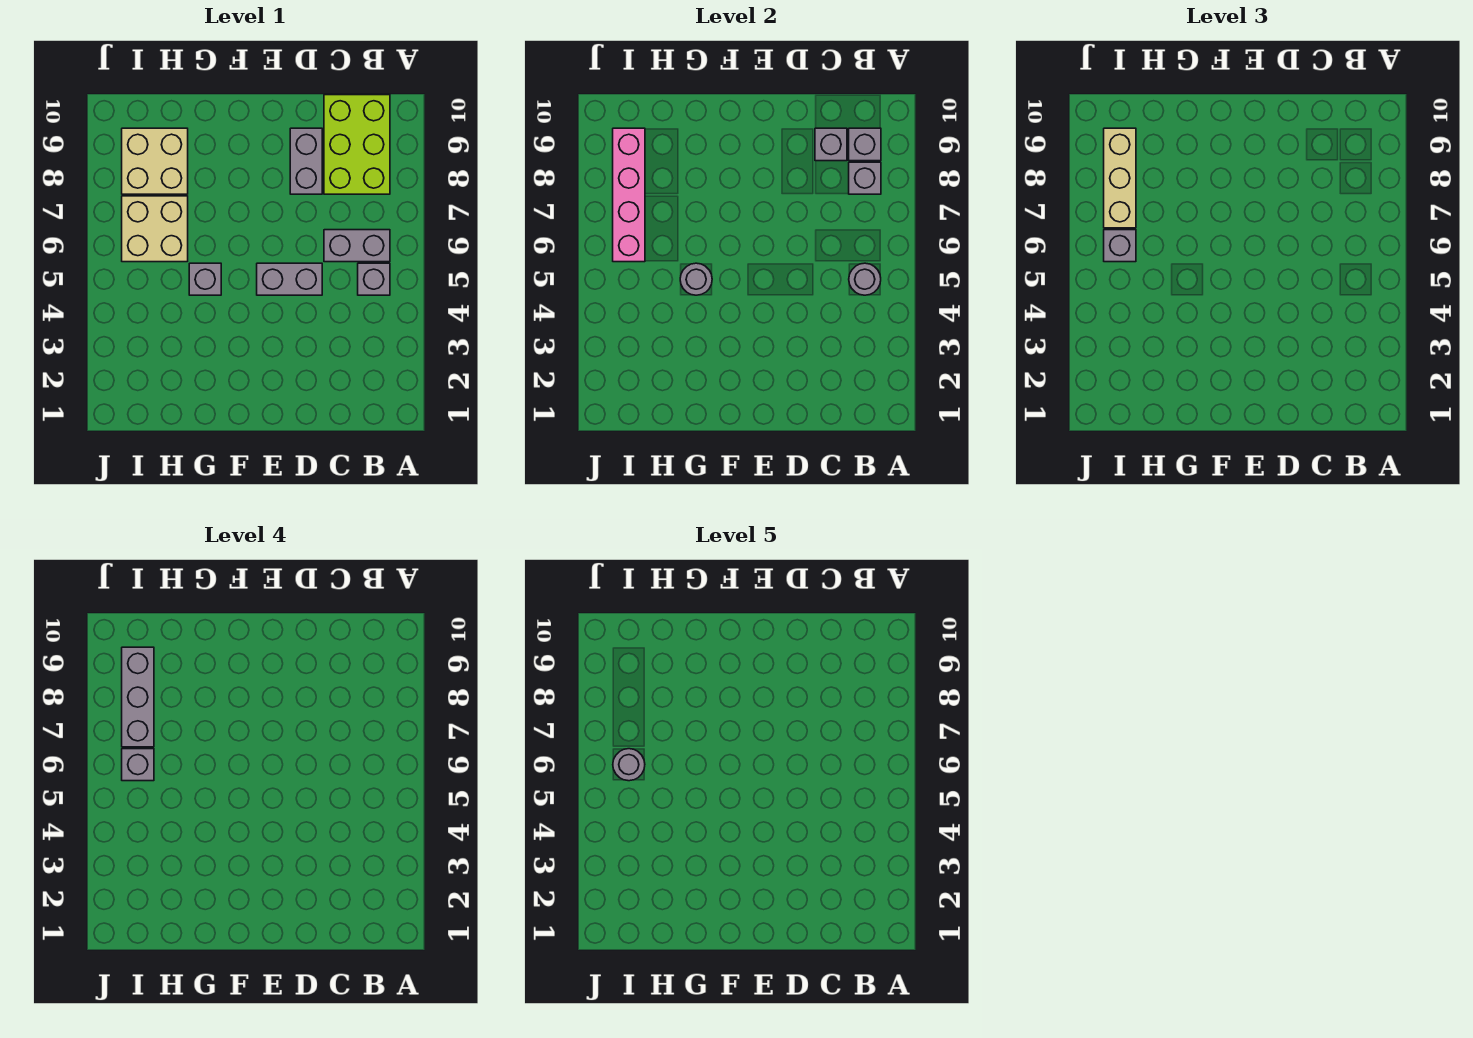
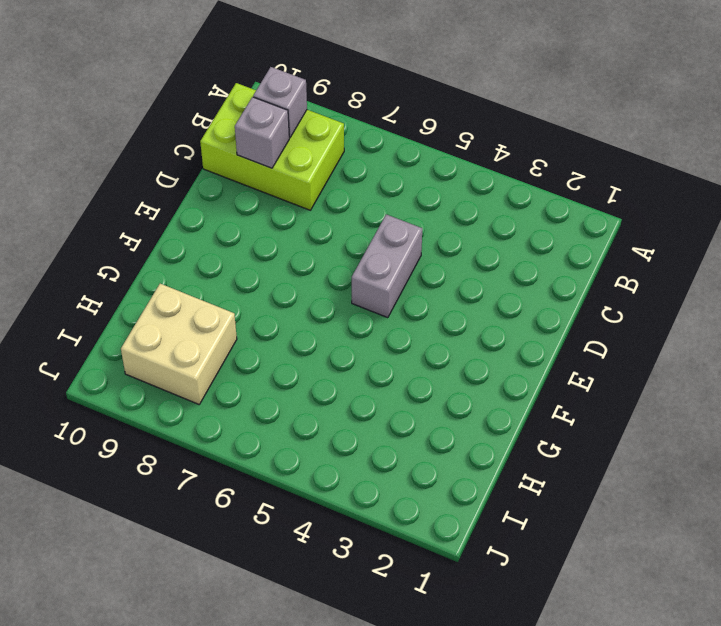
none -> grey brick B5 level 1
none -> grey brick B6:C6 level 1
none -> grey brick D8:D9 level 1

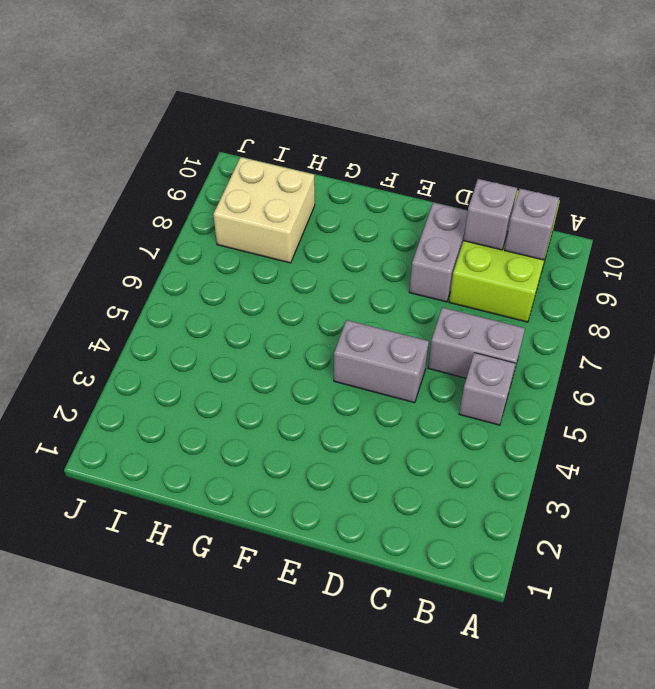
none -> grey brick G5 level 1
none -> tan brick H6:I7 level 1
none -> grey round brick B5 level 2

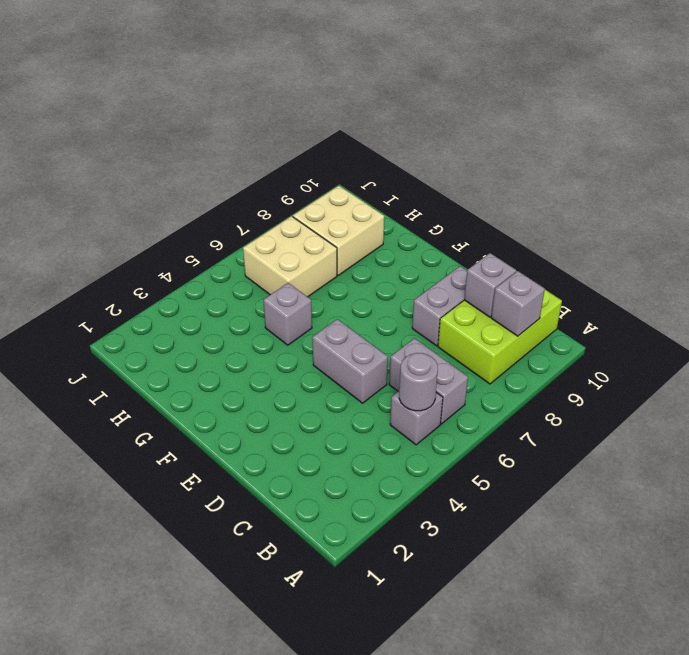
none -> grey brick B8 level 2
none -> grey round brick G5 level 2
none -> pink brick I6:I9 level 2

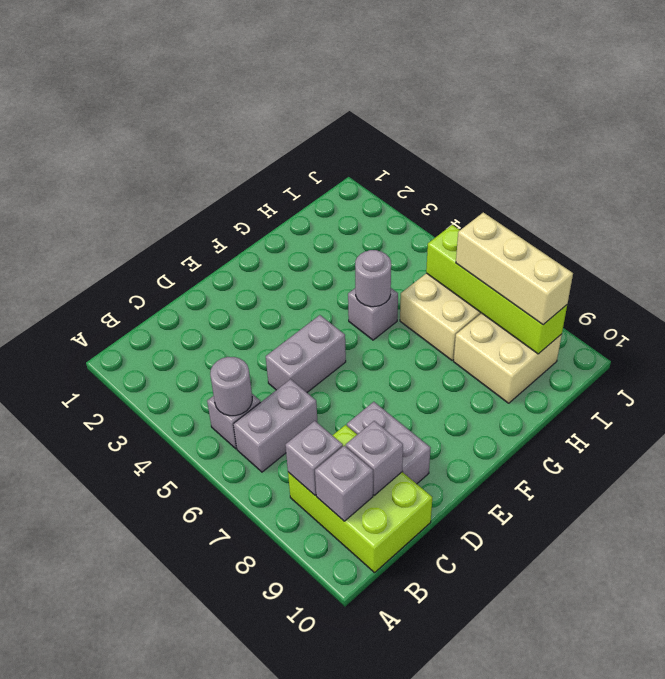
lime brick I6:I9 level 2 -> pink brick I6:I9 level 2
none -> grey brick I6 level 3
none -> grey brick I6 level 4
none -> grey brick I7:I9 level 4

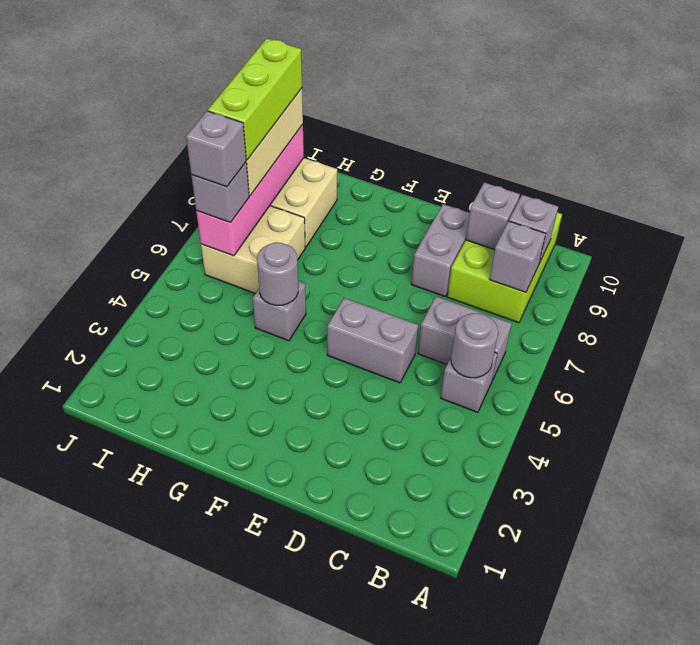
lime brick I7:I9 level 4 -> grey brick I7:I9 level 4
none -> grey round brick I6 level 5

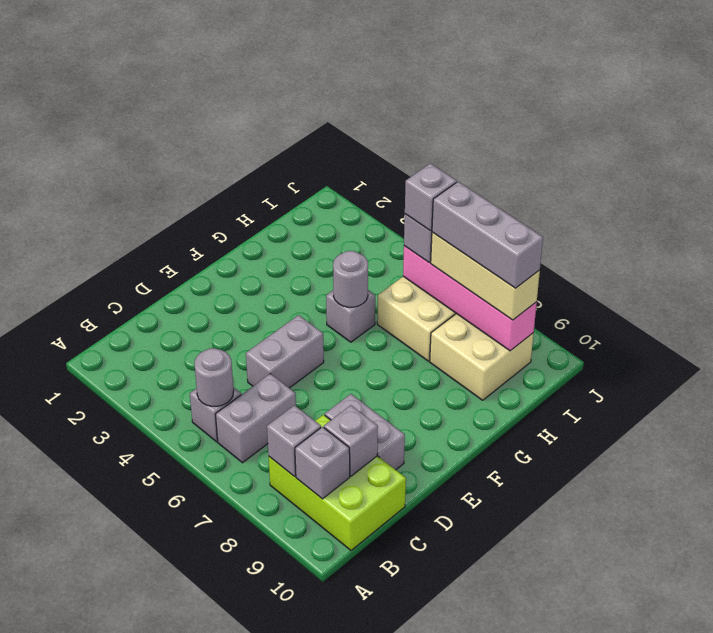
none -> grey round brick I6 level 5

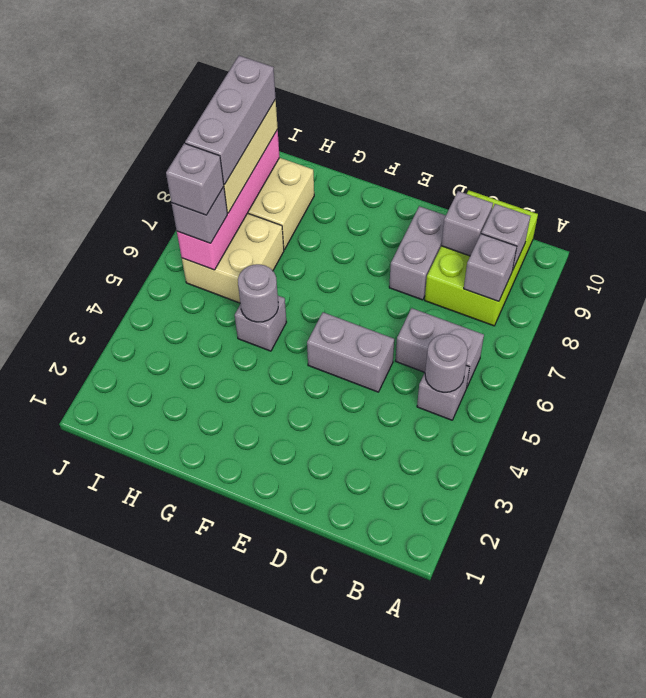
none -> grey round brick I6 level 5

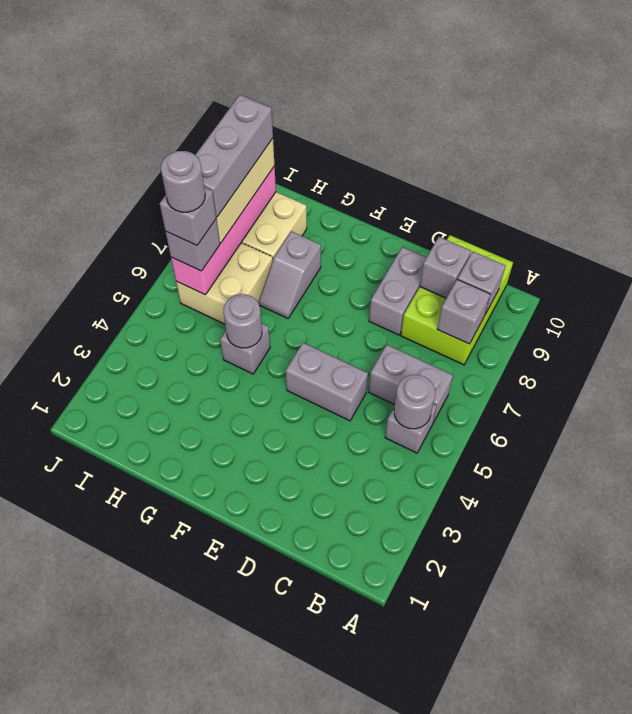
grey slope G7:G8 level 1 top 8 -> none

